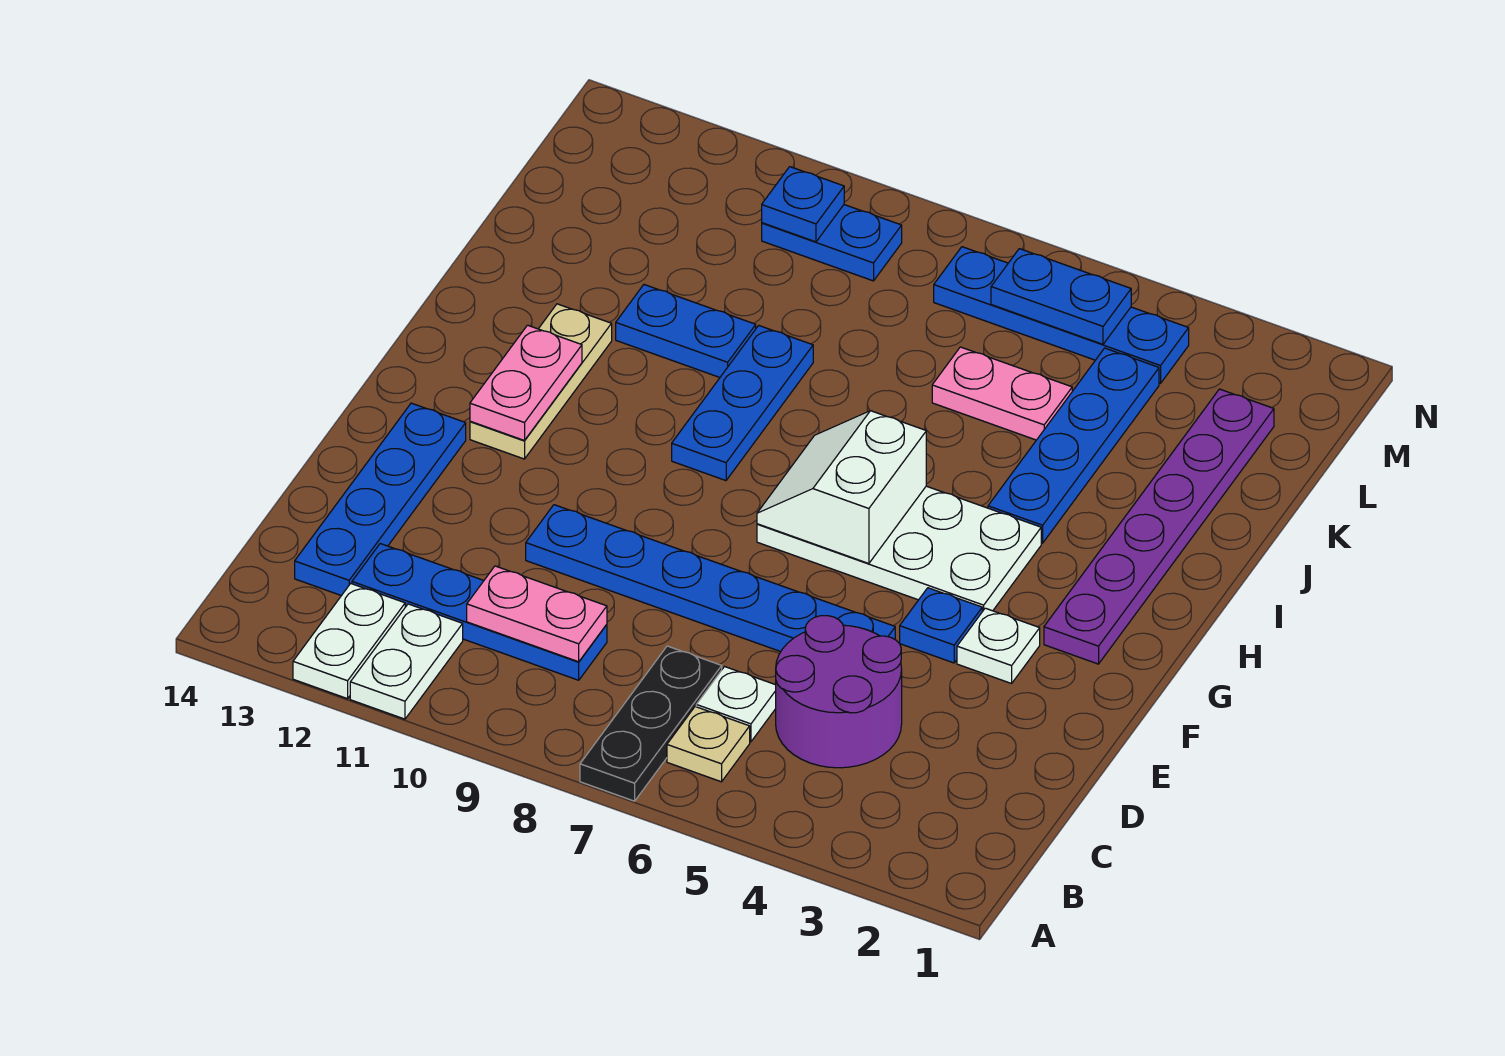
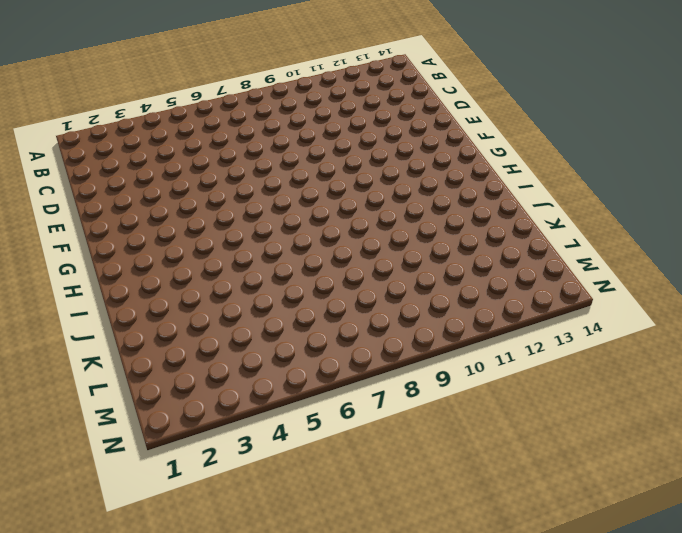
none -> black plate A7:C7 level 1
none -> white plate A11:B11 level 1
none -> white plate A12:B12 level 1

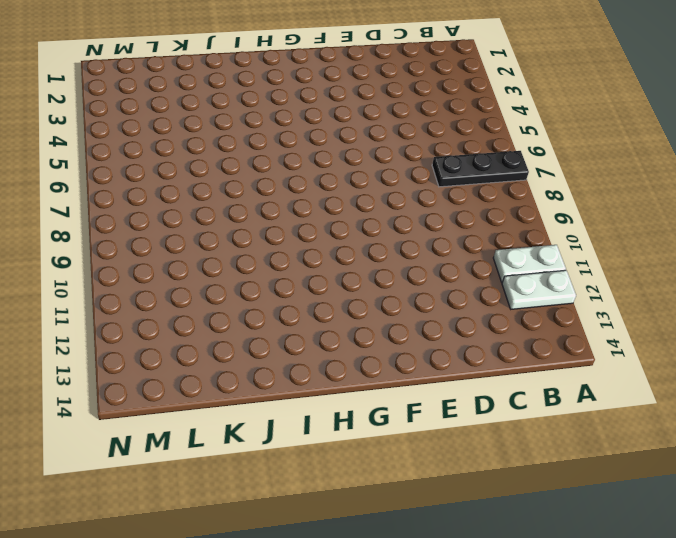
none -> tan plate B6 level 1
none -> purple round brick C4:D5 level 1
none -> white plate C6 level 1

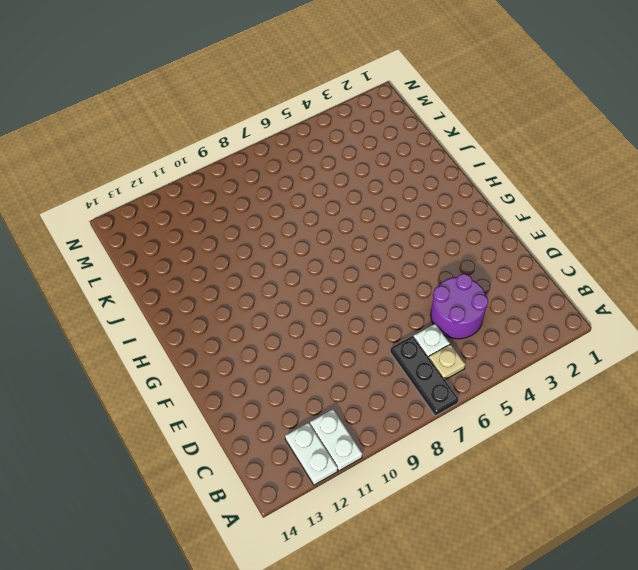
none -> blue plate C9:C12 level 1
none -> blue plate C13:F13 level 1
none -> blue plate E5:E10 level 1

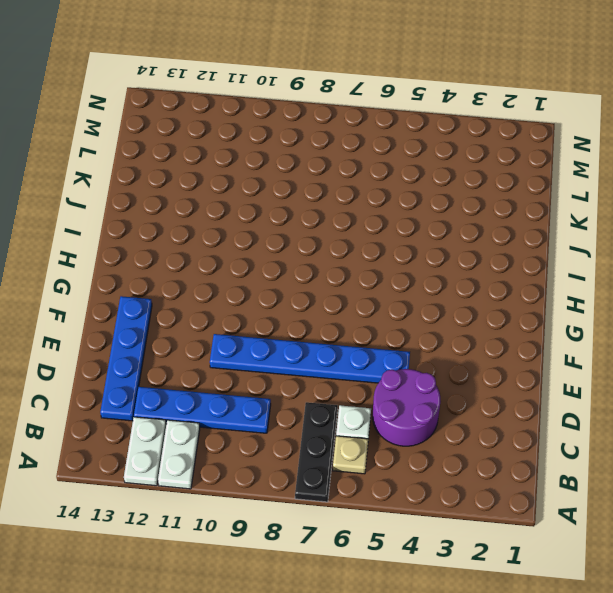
none -> white plate F3 level 1
none -> blue plate F4 level 1
none -> purple plate G2:L2 level 1

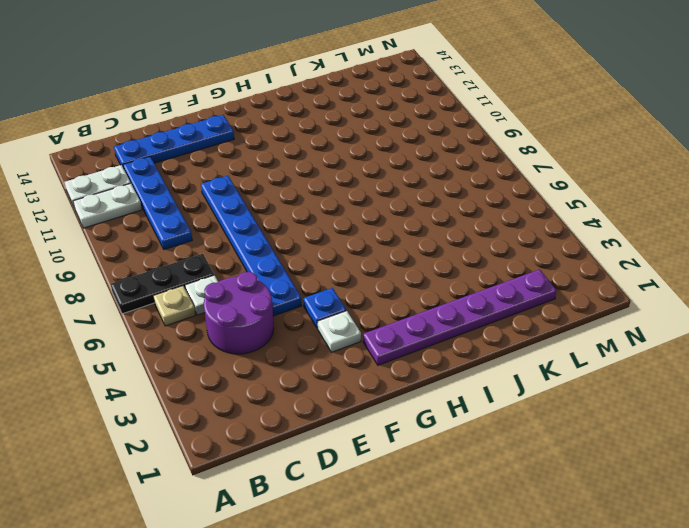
none -> white plate G4:H7 level 1
none -> tan plate G12:I12 level 1
none -> blue plate H9:J9 level 1

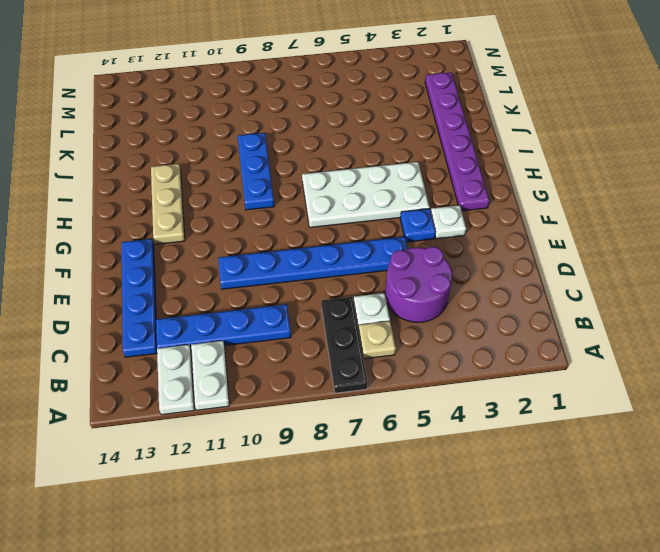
none -> blue plate I4:L4 level 1
none -> blue plate J10:J11 level 1
none -> pink plate K5:K6 level 1

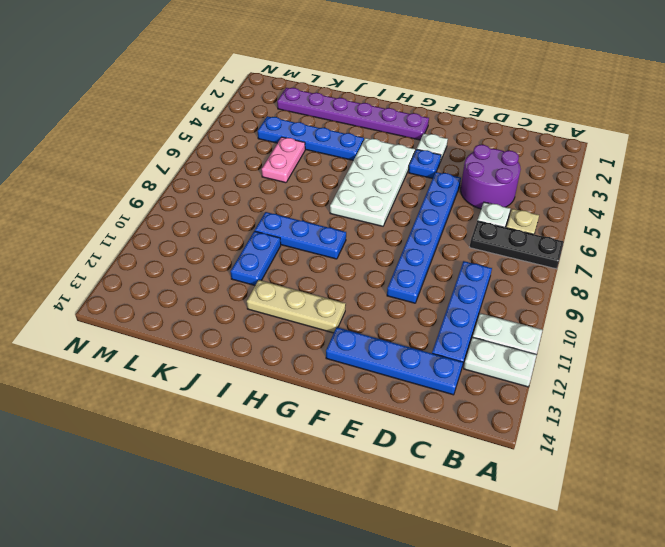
none -> blue plate M4:M7 level 1
none -> blue plate M9:M10 level 1
none -> pink plate C9:C10 level 2

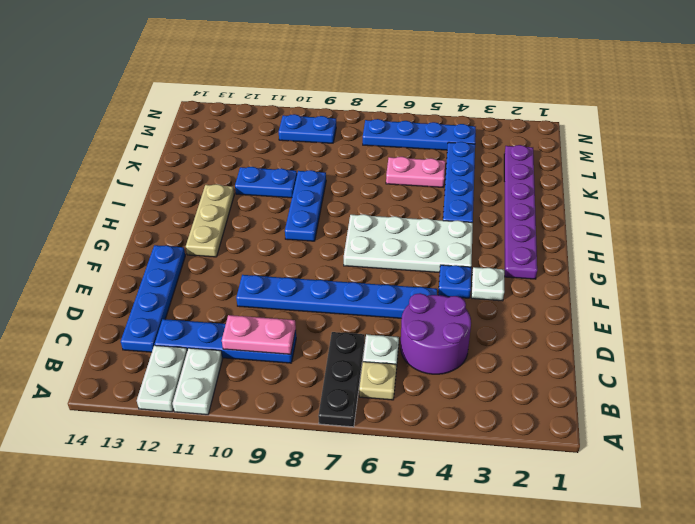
none -> white slope G6:H7 level 2 top 6
none -> pink plate G12:H12 level 2
none -> blue plate M5:M6 level 2

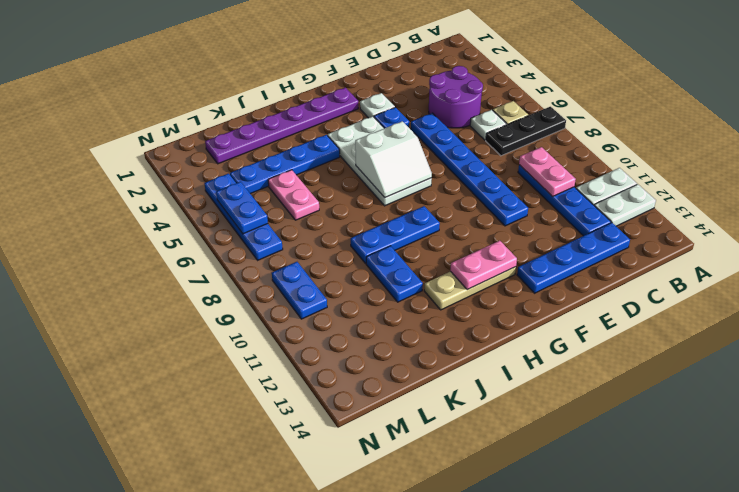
none -> blue plate M10 level 2

